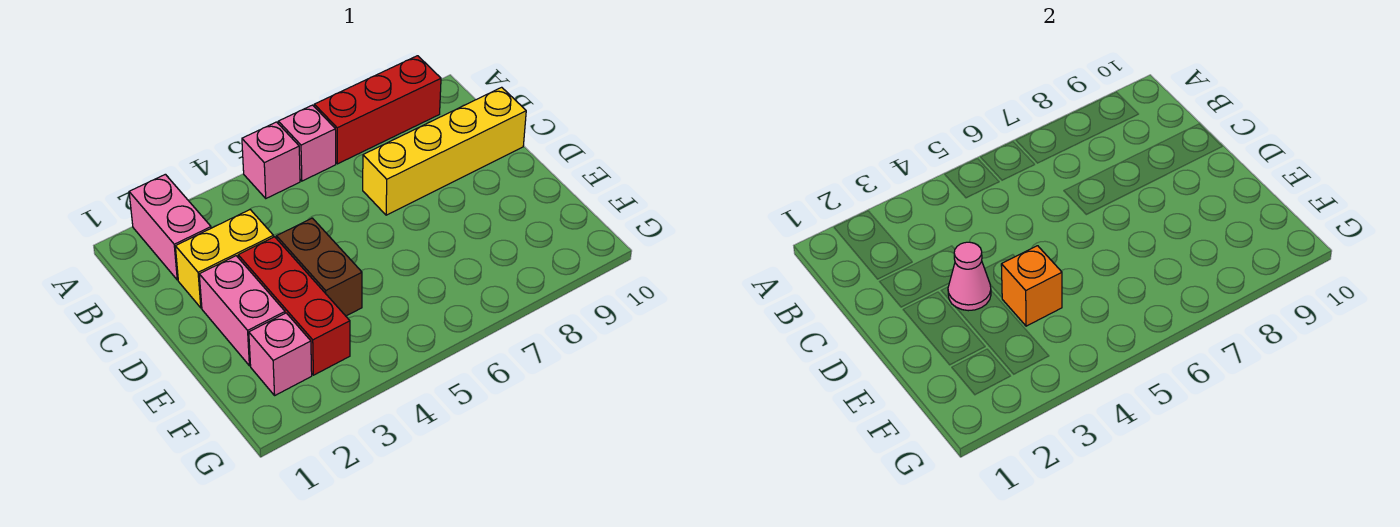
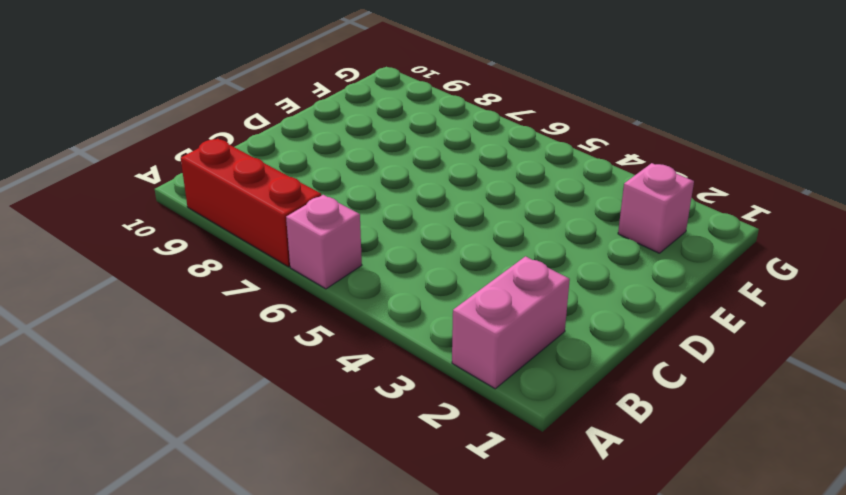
none -> pink brick A5 level 1
none -> yellow brick C2:C3 level 1
none -> yellow brick C7:C10 level 1

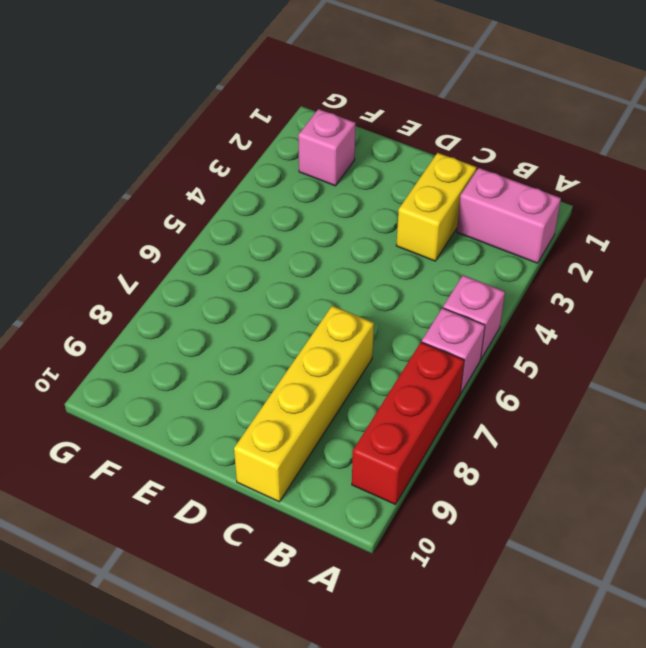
none -> pink brick D2:E2 level 1
none -> red brick D3:F3 level 1
none -> brown brick D4:E4 level 1

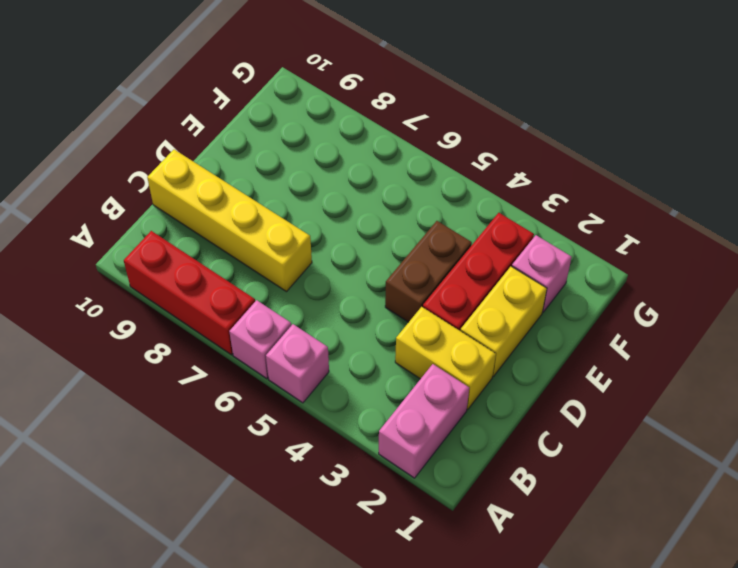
yellow brick D2:E2 level 1 -> pink brick D2:E2 level 1
none -> pink cone D3 level 2
none -> orange brick E4 level 2

